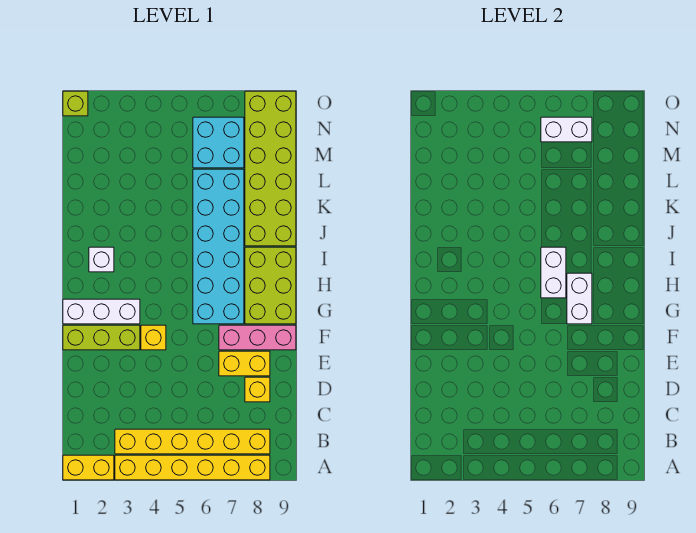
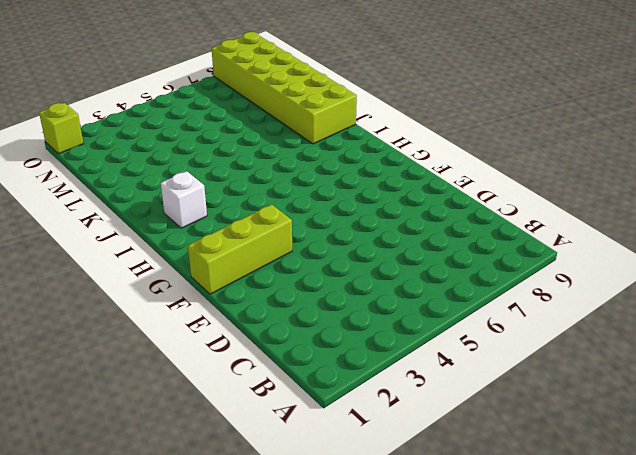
none -> yellow brick A1:A2 level 1
none -> yellow brick A3:A8 level 1
none -> yellow brick B3:B8 level 1

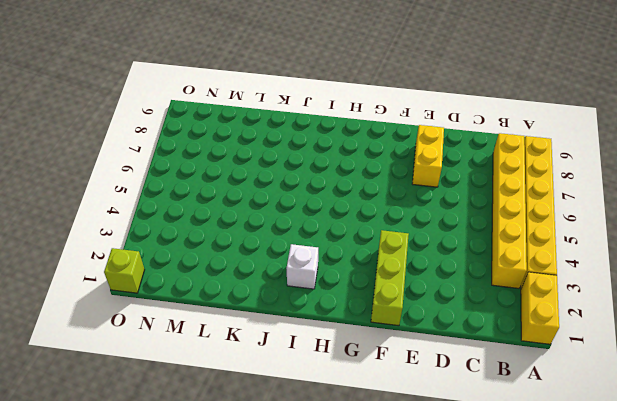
none -> yellow brick D8 level 1
none -> yellow brick F4 level 1
none -> pink brick F7:F9 level 1

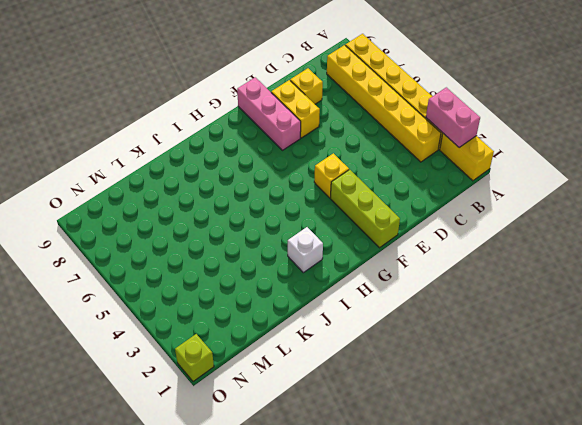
pink brick A2:A3 level 2 -> none
none -> white brick G1:G3 level 1
none -> cyan brick G6:L7 level 1
none -> lime brick G8:I9 level 1

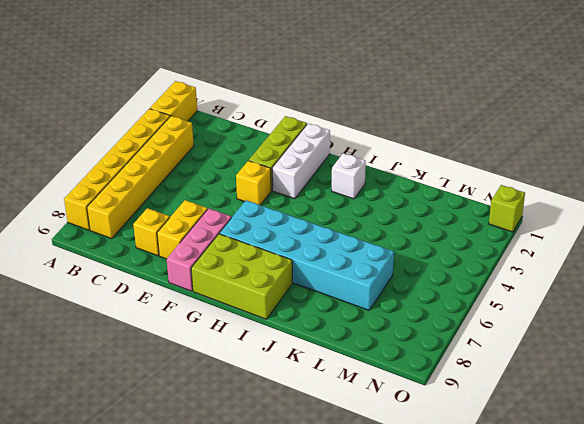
none -> lime brick J8:O9 level 1
none -> cyan brick M6:N7 level 1
none -> white brick G7:H7 level 2

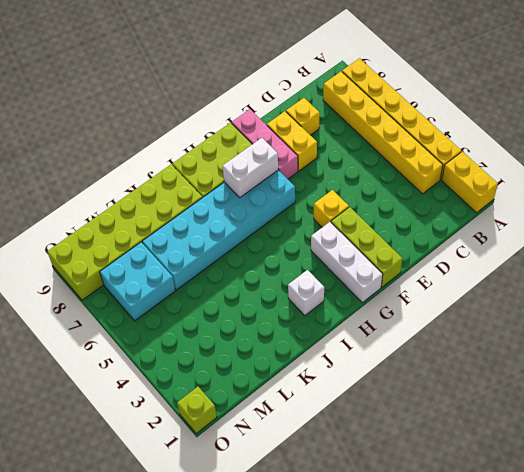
none -> white brick H6:I6 level 2
none -> white brick N6:N7 level 2

